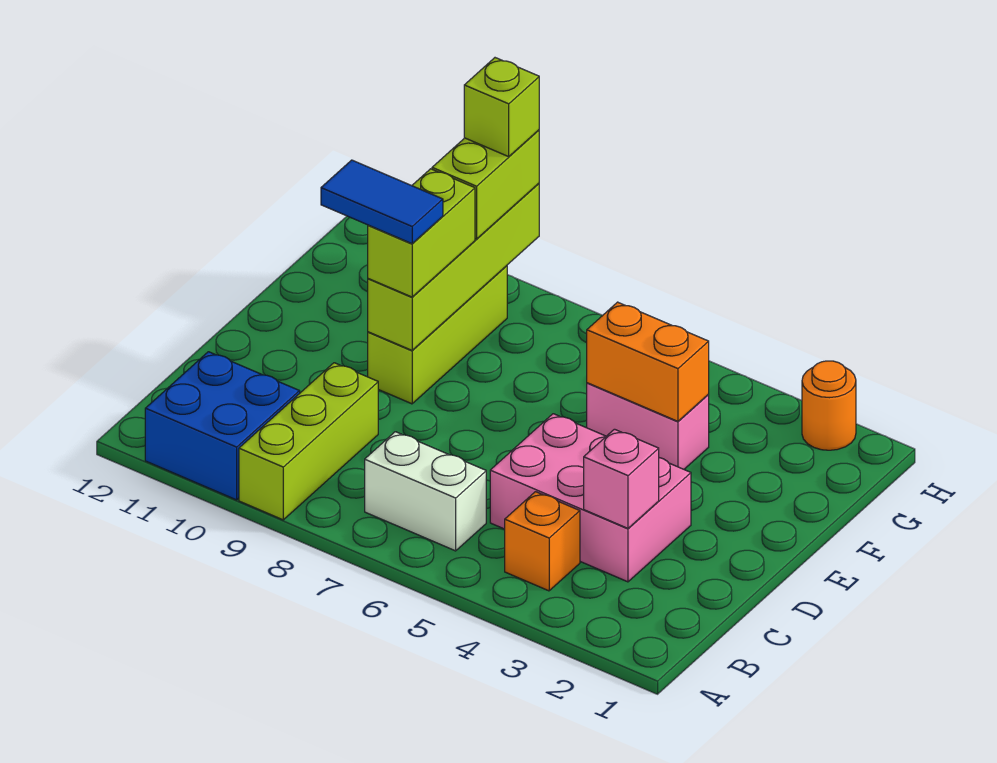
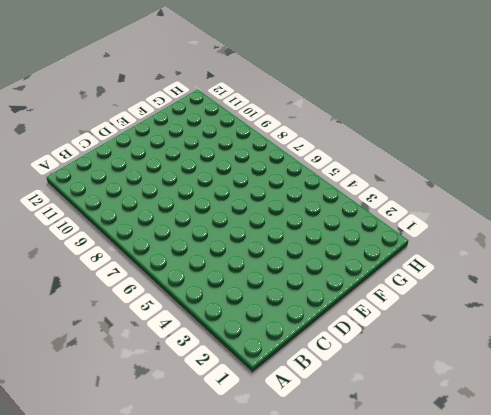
none -> lime brick A9:C9 level 1
none -> blue brick A10:B11 level 1
none -> orange brick B4 level 1

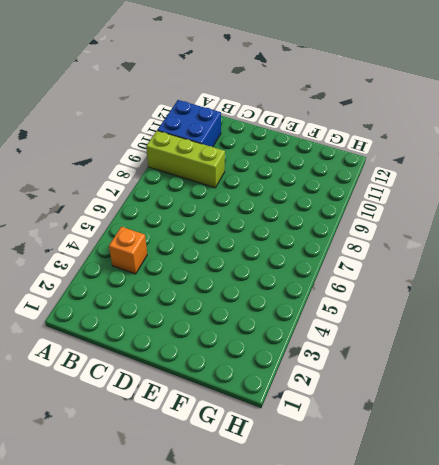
none -> white brick B6:B7 level 1
none -> pink brick C3:D5 level 1
none -> lime brick E9:G9 level 1

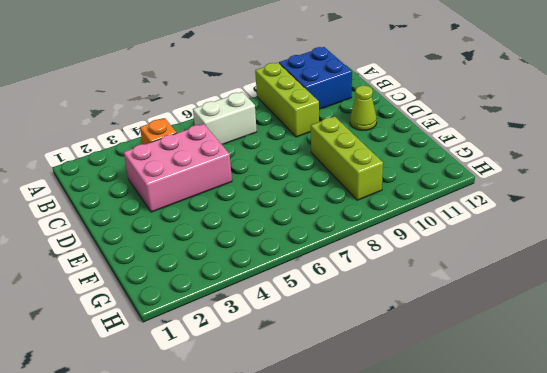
lime cone D11 level 1 -> none
none -> pink brick F4:F5 level 1
none -> orange round brick H2 level 1
none -> pink brick C3 level 2

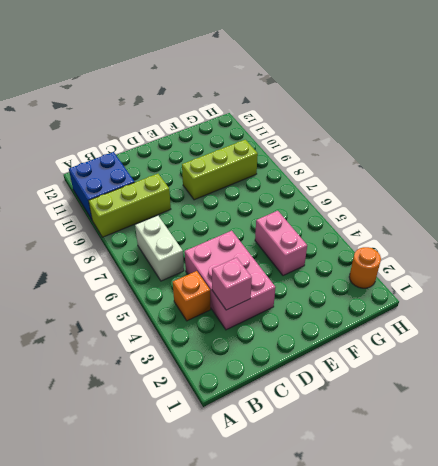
none -> lime brick E9:H9 level 2
none -> orange brick F4:F5 level 2
none -> lime brick E9:F9 level 3

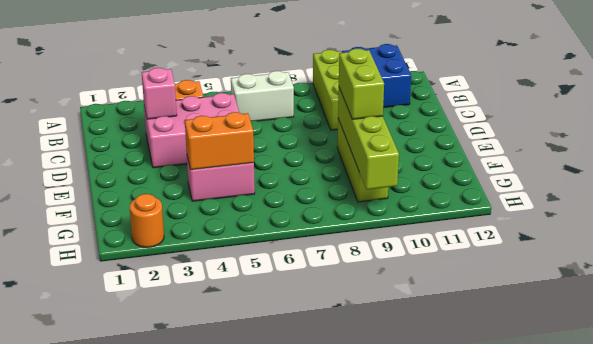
none -> lime brick G9:H9 level 3
none -> blue tile E9:E10 level 4
none -> lime brick H9 level 4

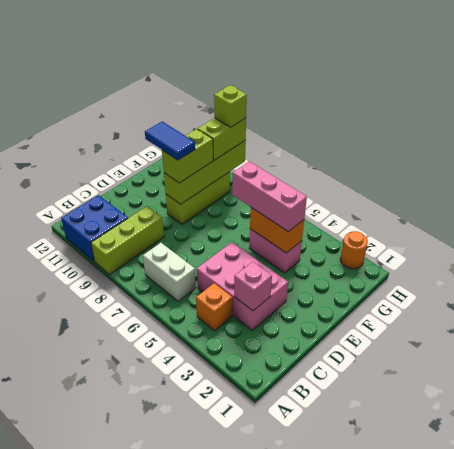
pink brick F4:F6 level 3 -> none

